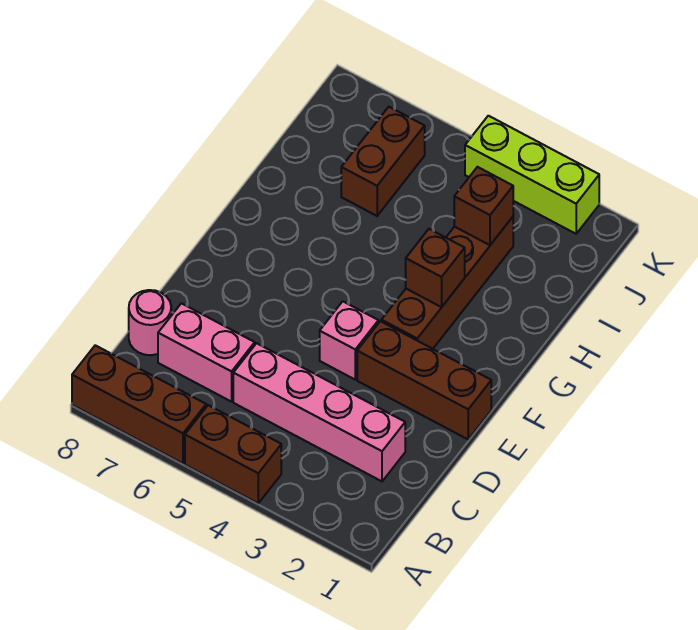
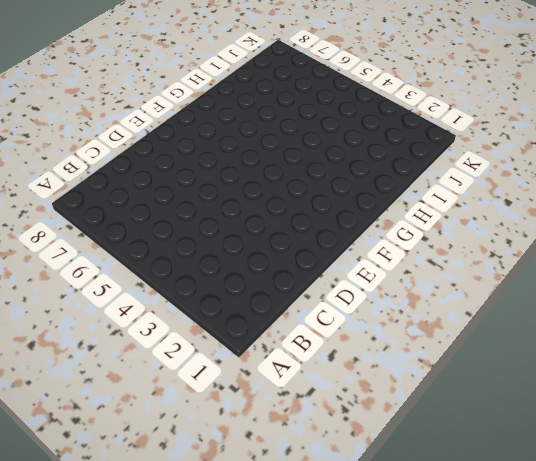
none -> brown brick A4:A5 level 1
none -> brown brick A6:A8 level 1
none -> pink brick C2:C5 level 1

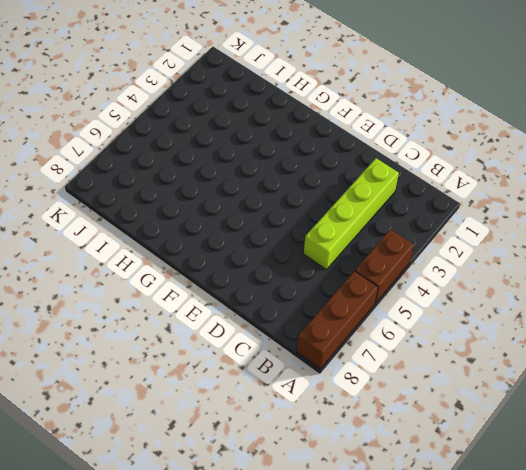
lime brick C2:C5 level 1 -> pink brick C2:C5 level 1
none -> pink brick C6:C7 level 1
none -> pink round brick C8 level 1
none -> brown brick E1:E3 level 1

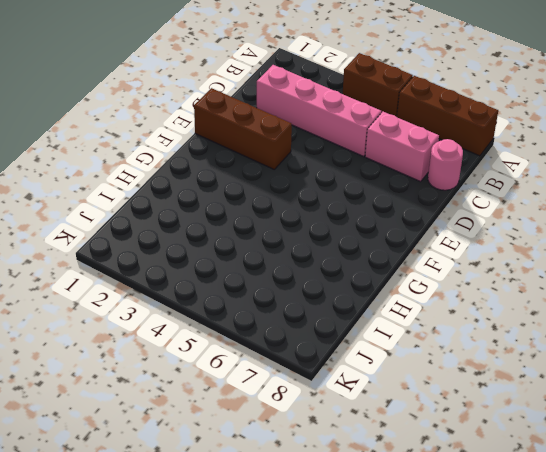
none -> pink brick E4 level 1
none -> brown brick F3:I3 level 1
none -> brown brick I6:J6 level 1

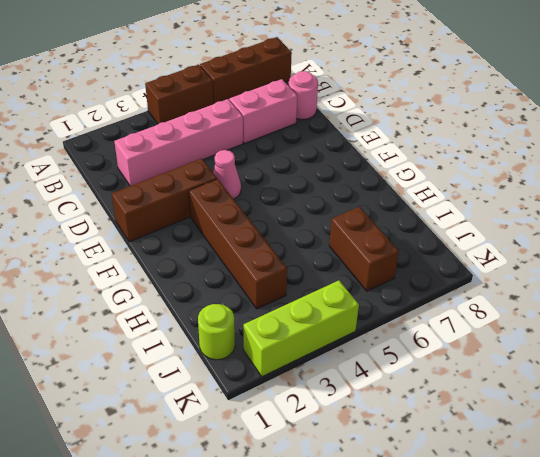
pink cone E4 level 1 -> pink brick E4 level 1
lime round brick J1 level 1 -> none
none -> brown brick G3 level 2
none -> brown brick I3 level 2

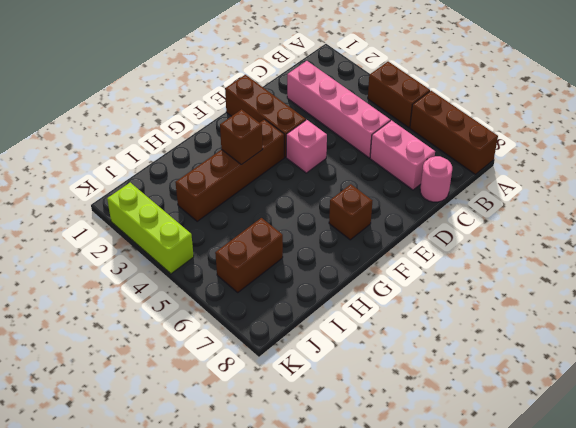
brown brick F7 level 1 -> brown brick I3 level 2

